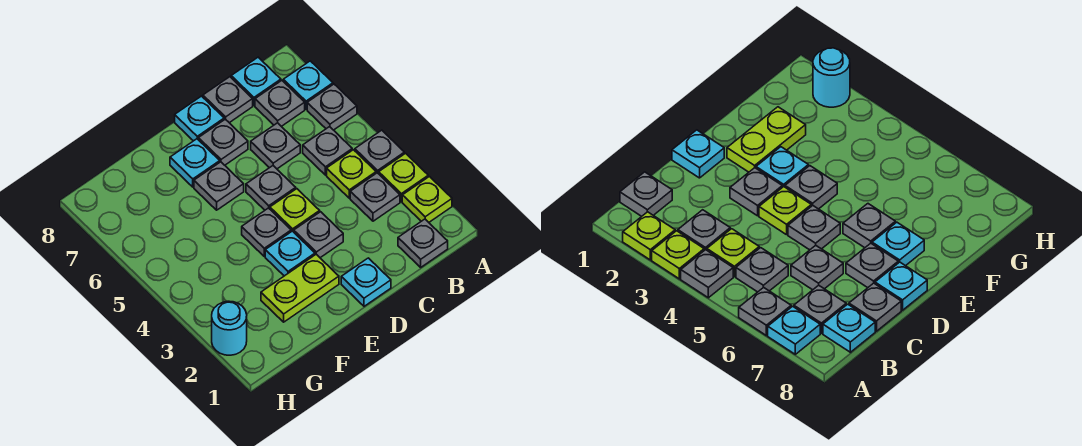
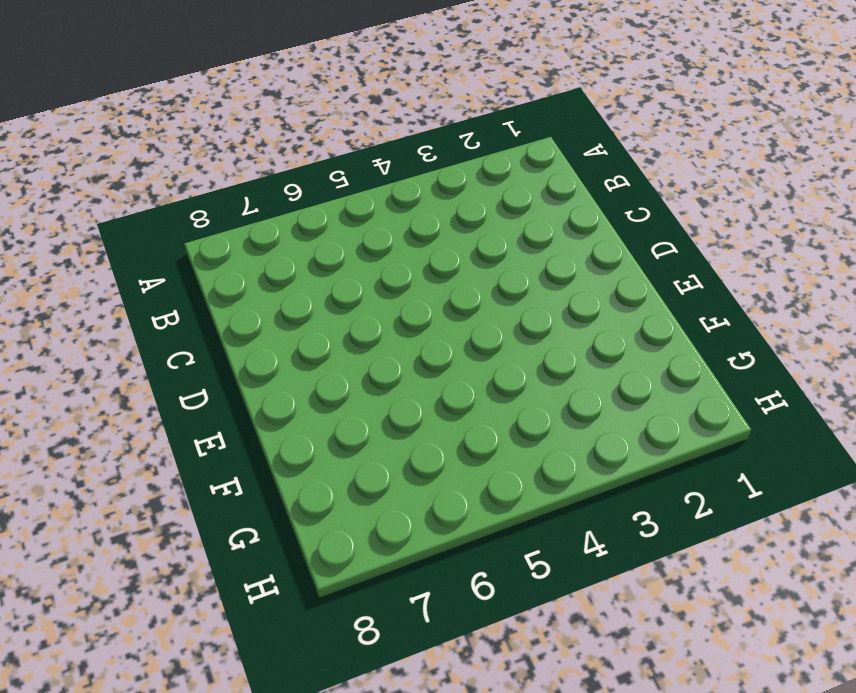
none -> lime plate A2 level 1
none -> lime plate A3 level 1
none -> grey plate A4 level 1

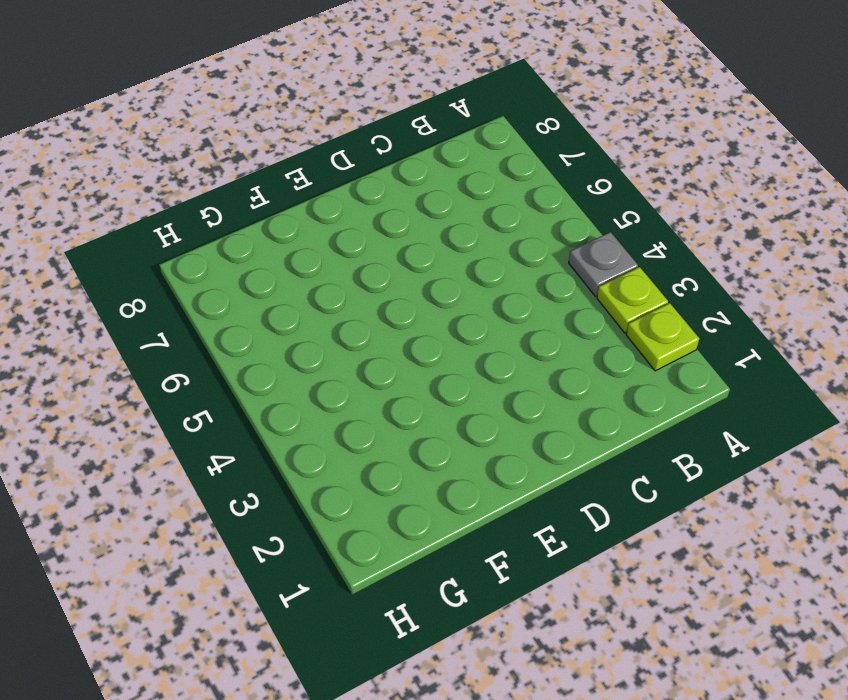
none -> grey plate A6 level 1
none -> cyan plate A7 level 1
none -> grey plate B1 level 1

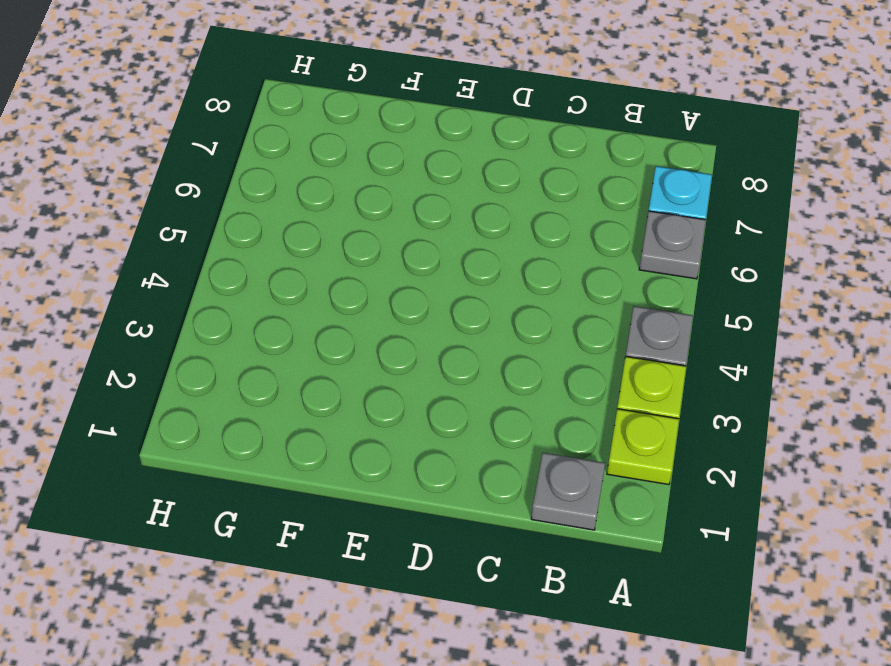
none -> grey plate B3 level 1
none -> lime plate B4 level 1
none -> grey plate B5 level 1

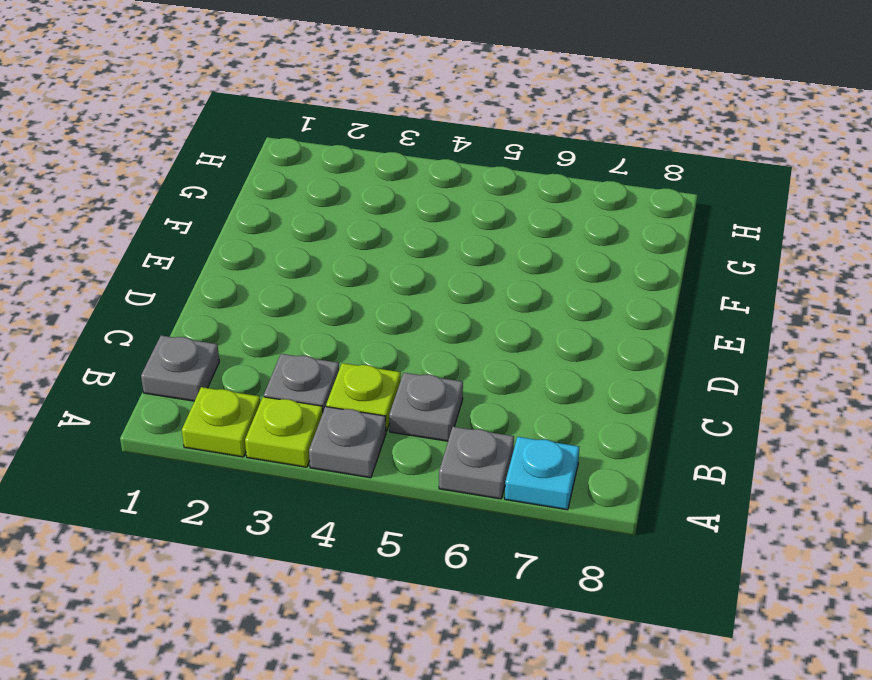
none -> grey plate B7 level 1
none -> cyan plate B8 level 1
none -> grey plate C6 level 1

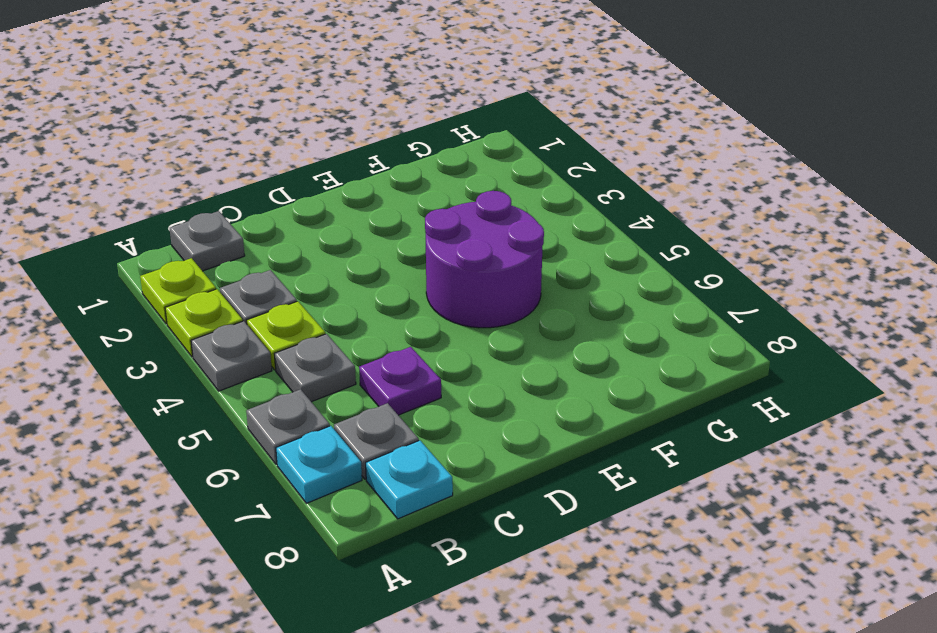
purple plate C6 level 1 -> grey plate C6 level 1
purple round brick E4:F5 level 1 -> grey plate E4 level 1
none -> grey plate C8 level 1
none -> cyan plate D1 level 1
none -> grey plate D3 level 1

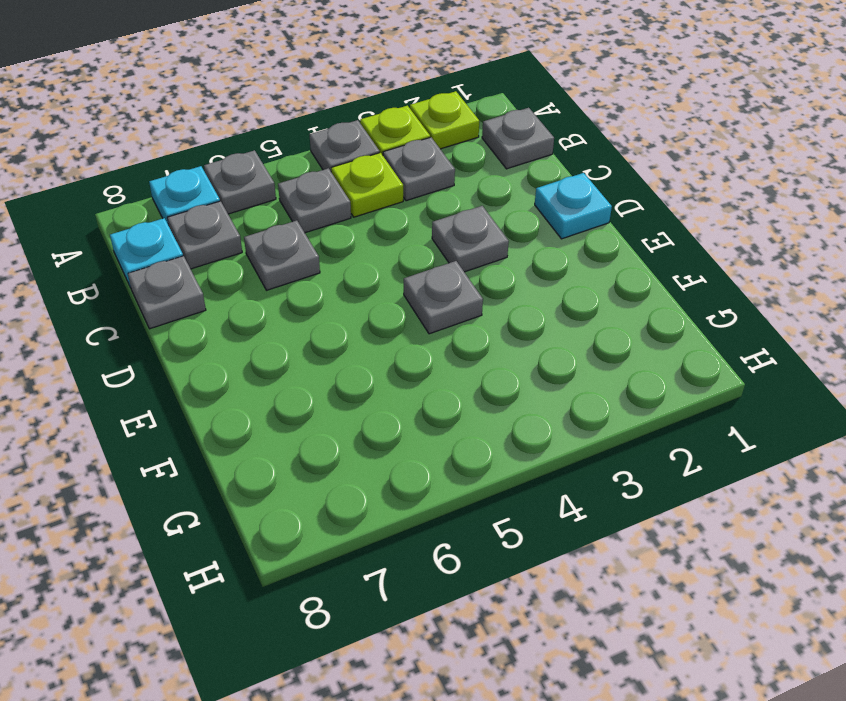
none -> lime plate D4 level 1
none -> grey plate D5 level 1
none -> grey plate D7 level 1

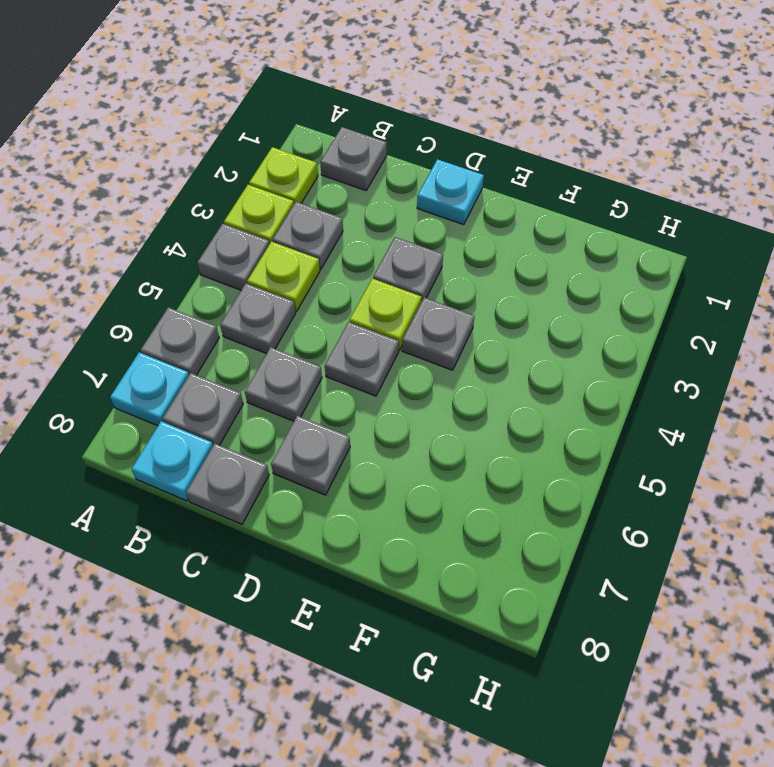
none -> cyan plate D8 level 1
none -> lime plate E2:F2 level 1
none -> cyan plate E3 level 1

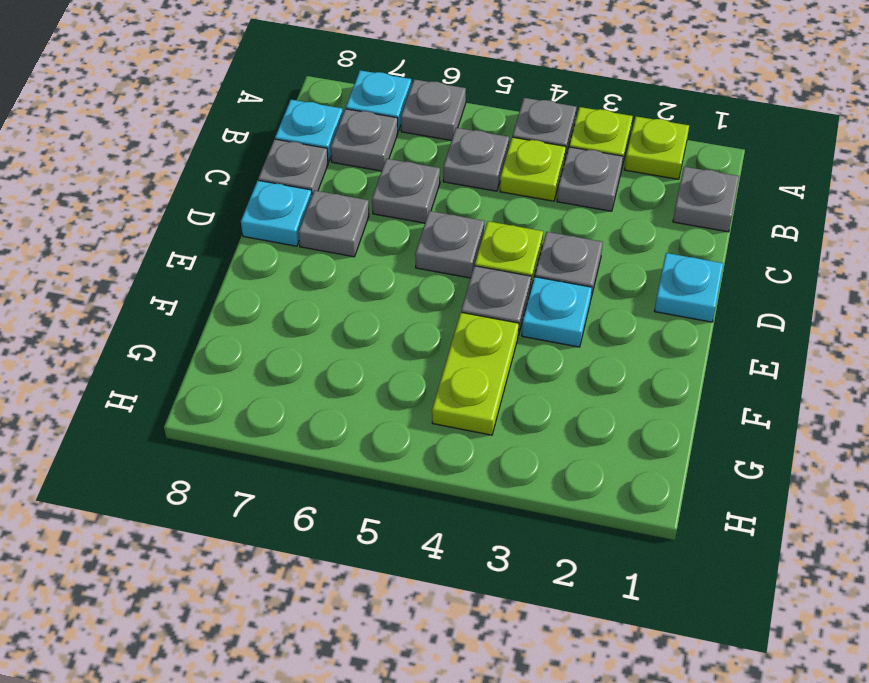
lime plate F4:G4 level 1 -> lime plate E2:F2 level 1
none -> grey plate E6 level 1
none -> cyan plate E7 level 1
none -> cyan round brick H2 level 1

